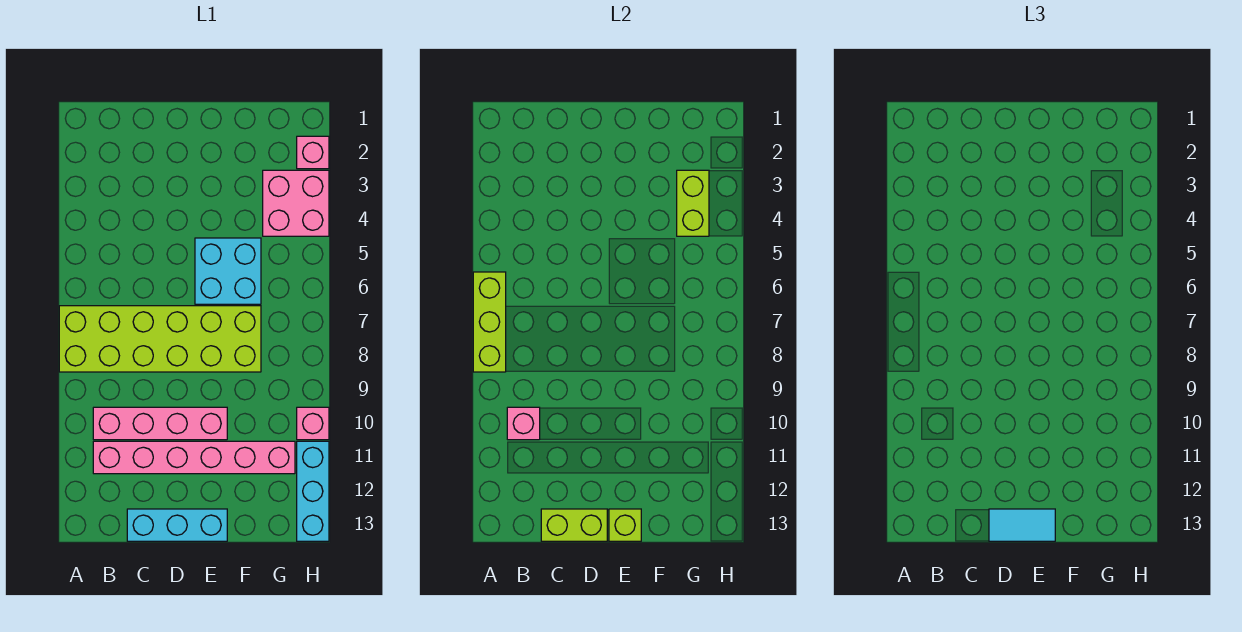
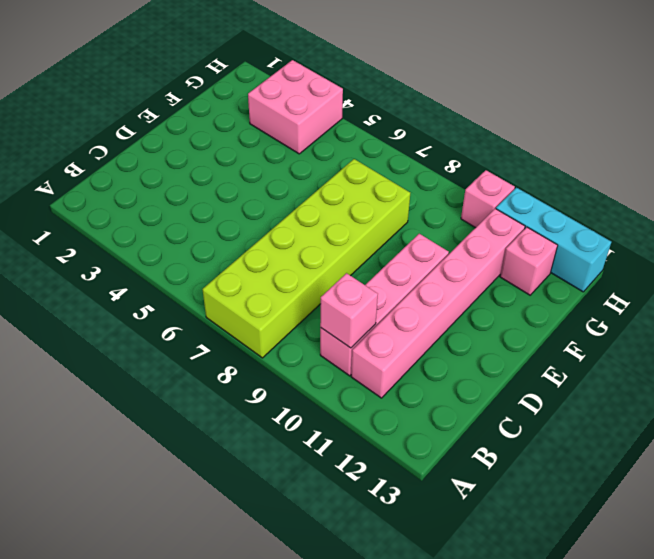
pink brick G12 level 1 -> pink brick H2 level 1
none -> cyan brick C13:E13 level 1
none -> cyan brick E5:F6 level 1
none -> lime brick A6:A8 level 2

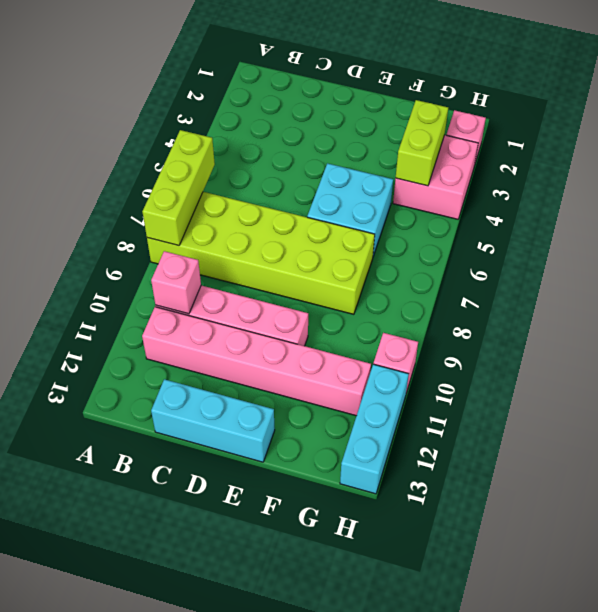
none -> lime brick C13:D13 level 2
none -> lime brick E13 level 2
none -> cyan tile D13:E13 level 3

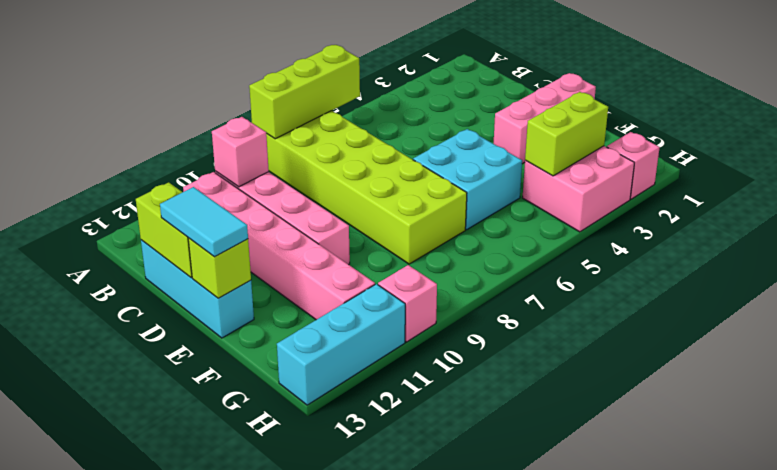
pink brick E1:E3 level 1 -> none

